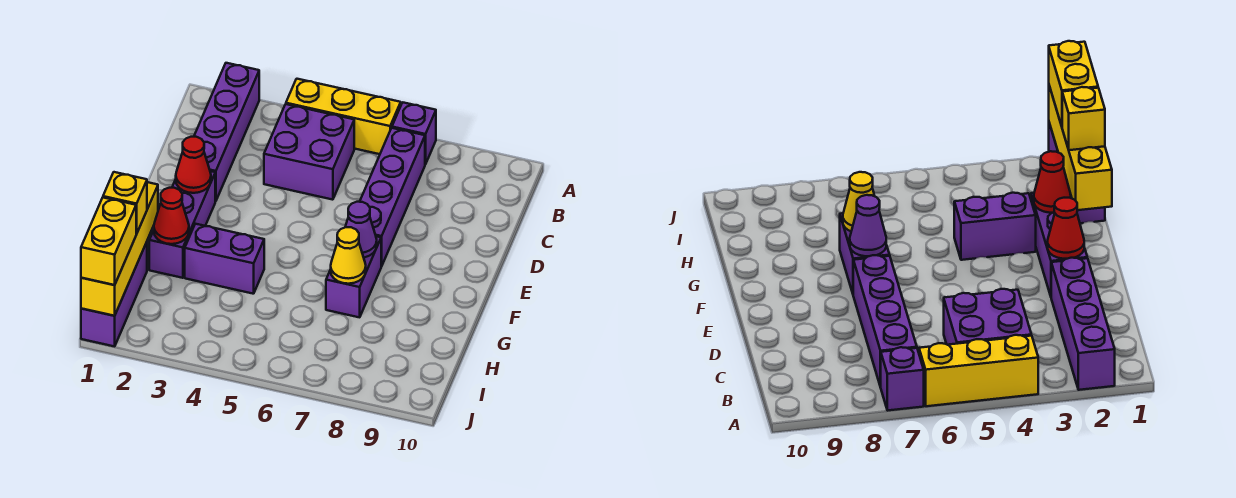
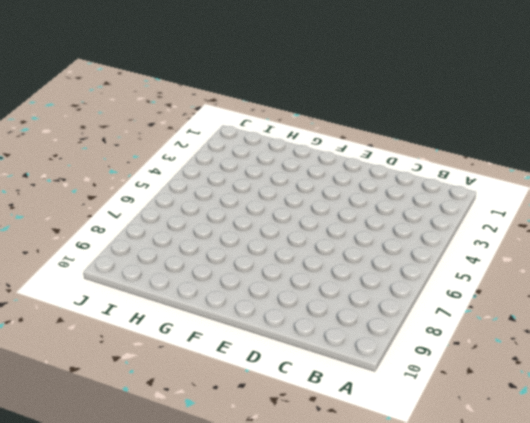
none -> purple brick A2:D2 level 1
none -> yellow brick A4:A6 level 1
none -> purple brick A7 level 1

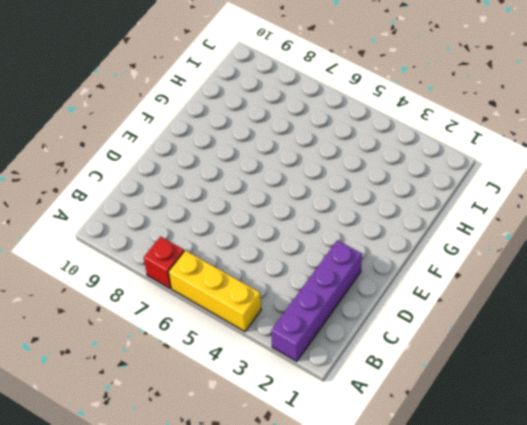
red brick A7 level 1 -> purple brick A7 level 1
none -> purple brick B4:C5 level 1
none -> purple brick B7:E7 level 1
none -> purple brick E2:G2 level 1

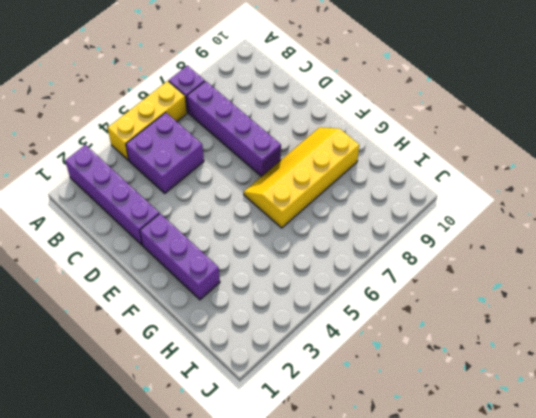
yellow slope F6:G9 level 1 top G -> purple brick F7:G7 level 1
none -> purple brick G3:G4 level 1
none -> purple brick H1:J1 level 1
none -> red cone E2 level 2

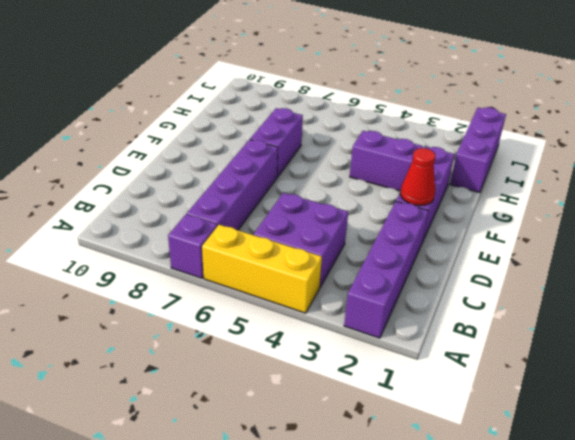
none -> purple cone F7 level 2
none -> yellow brick G1:J1 level 2
none -> red cone G2 level 2

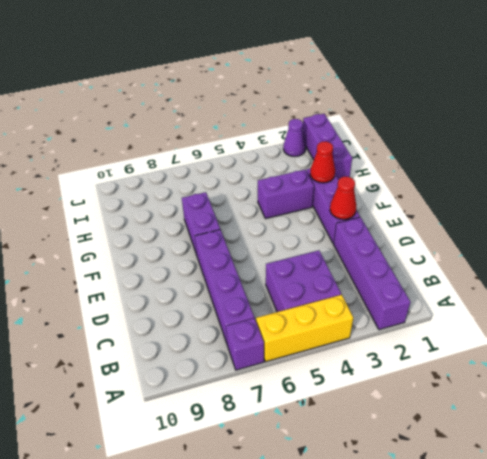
purple cone J2 level 1 -> purple cone F7 level 2
none -> yellow brick G1:J1 level 2
none -> yellow cone G7 level 2
none -> yellow brick H1 level 3

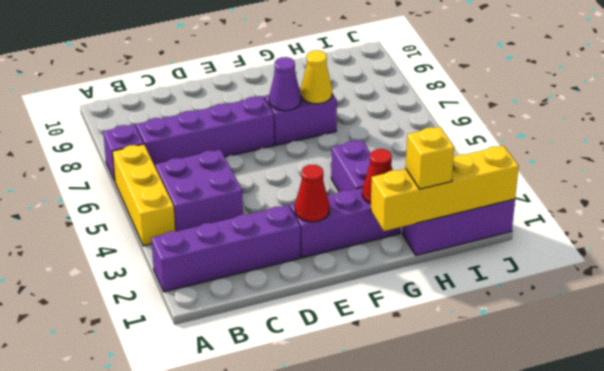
none -> yellow brick I1:J1 level 3

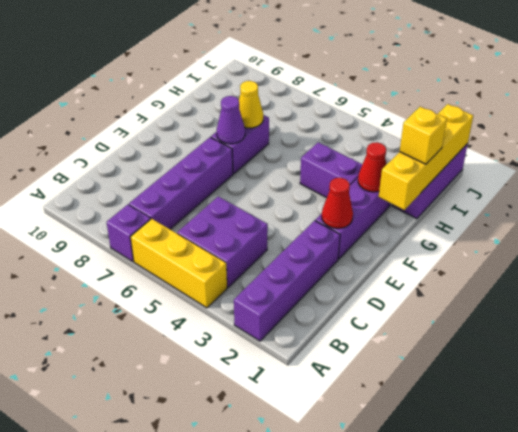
none -> yellow brick I1:J1 level 3

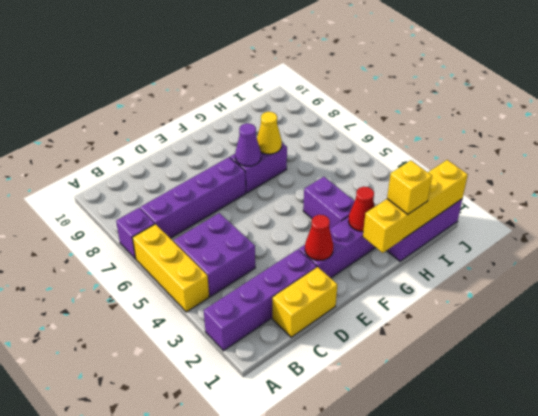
yellow brick C1:D1 level 1 -> yellow brick I1:J1 level 3

